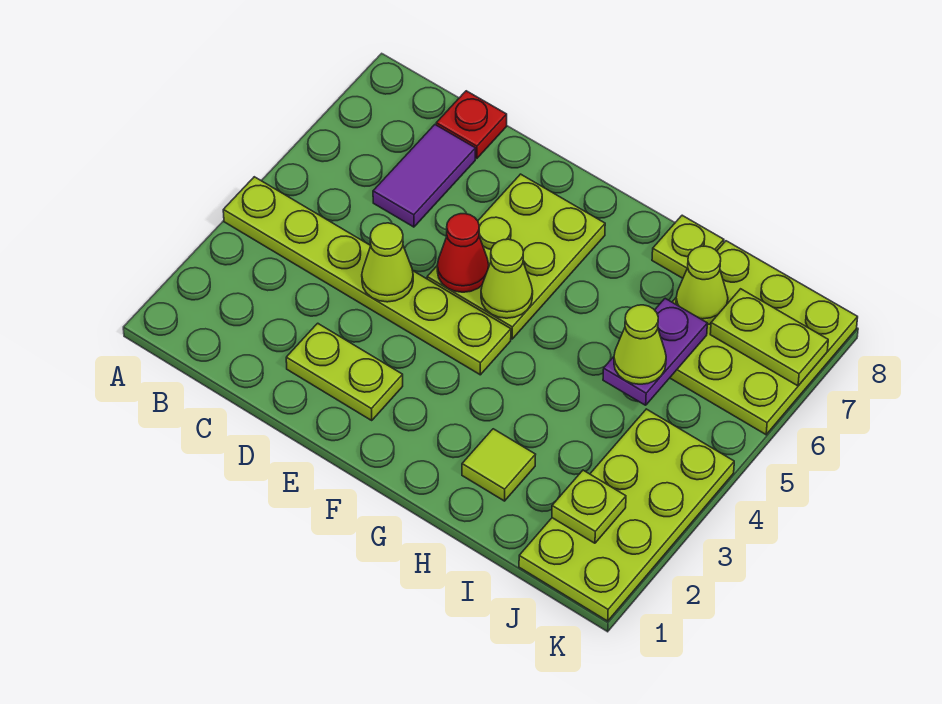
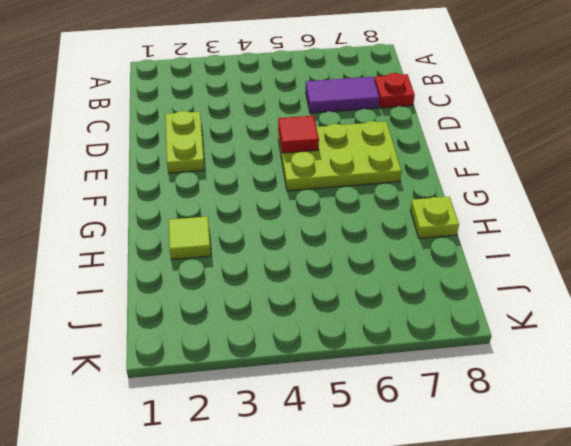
red tile E5 level 2 -> red cone E5 level 2
none -> lime plate A4:F4 level 1
none -> lime plate I6:K8 level 1
none -> lime plate J1:K4 level 1

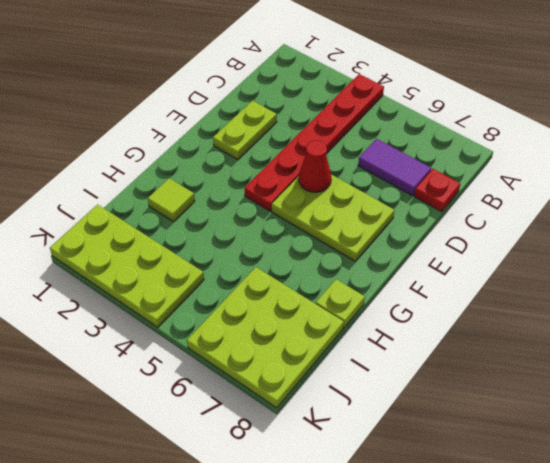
red plate A4:F4 level 1 -> lime plate A4:F4 level 1
none -> lime cone D4 level 2
none -> lime cone F5 level 2
none -> purple plate I5:I6 level 2

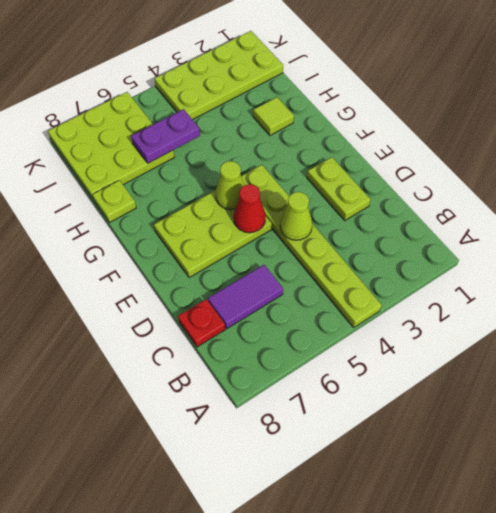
none -> lime cone I7 level 2
none -> lime plate J2 level 2
none -> lime plate J7:K7 level 2

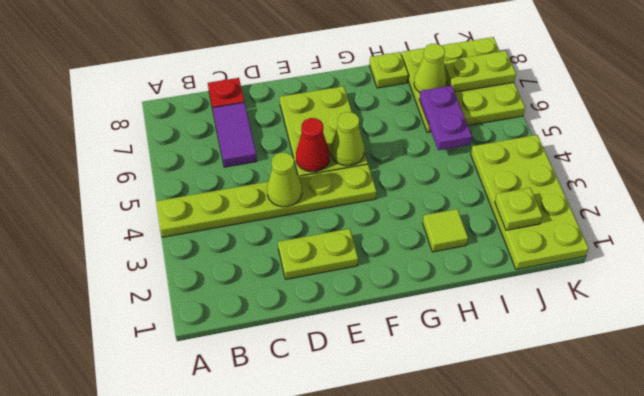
none -> lime cone I5 level 3

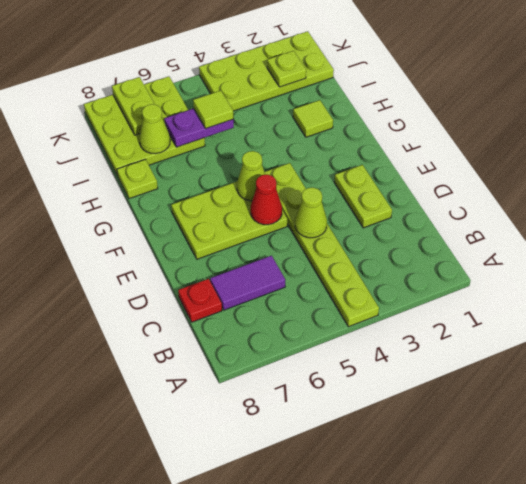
lime tile I5 level 3 -> lime cone I5 level 3

